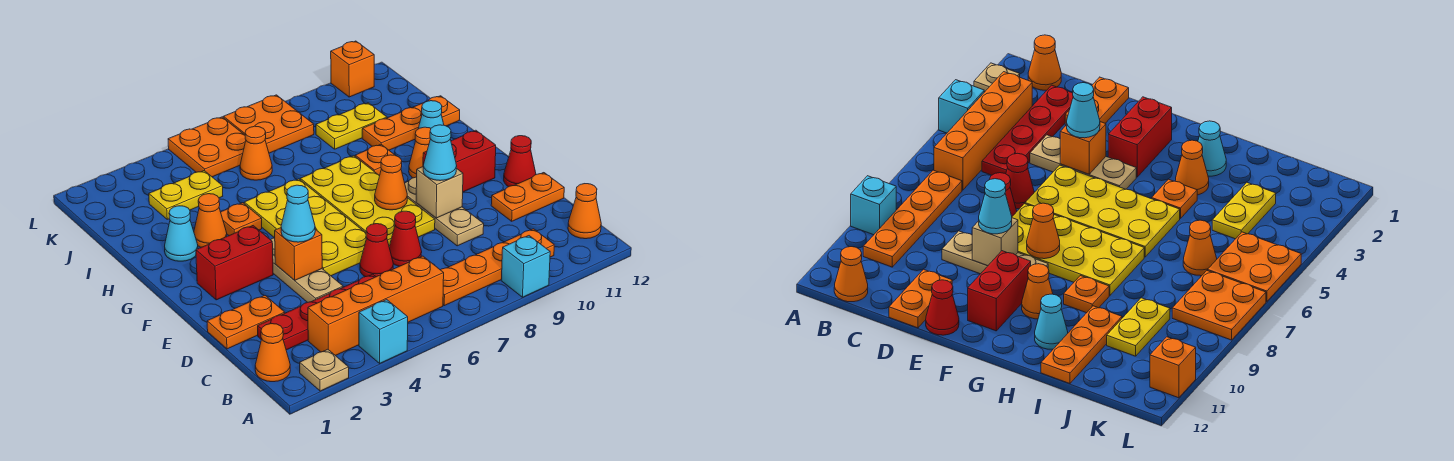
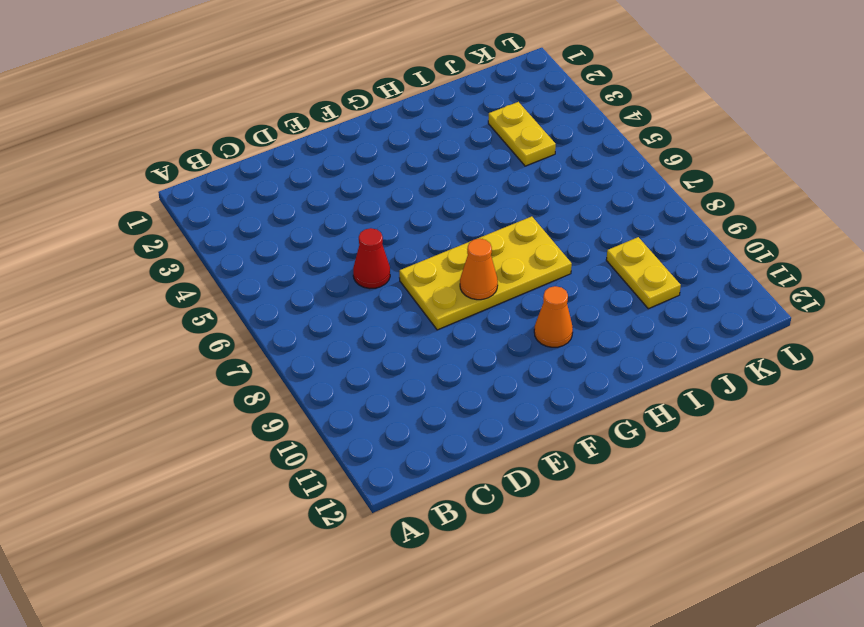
none -> tan plate A2 level 1
none -> cyan brick A4 level 1
none -> cyan brick A9 level 1
none -> orange cone B1 level 1

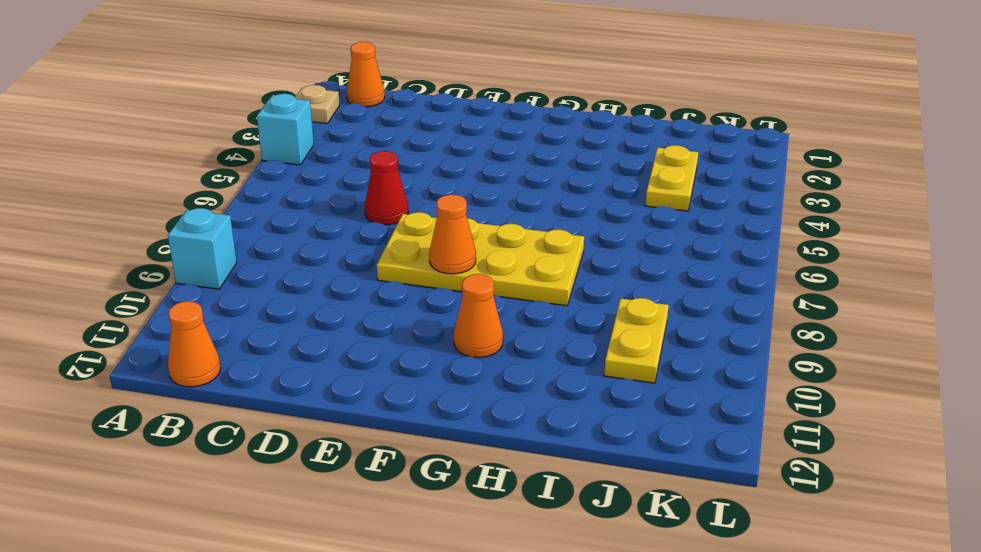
none -> orange brick B3:B6 level 1
none -> orange plate B7:B10 level 1
none -> red plate C2:C5 level 1
none -> orange plate D1:D2 level 1

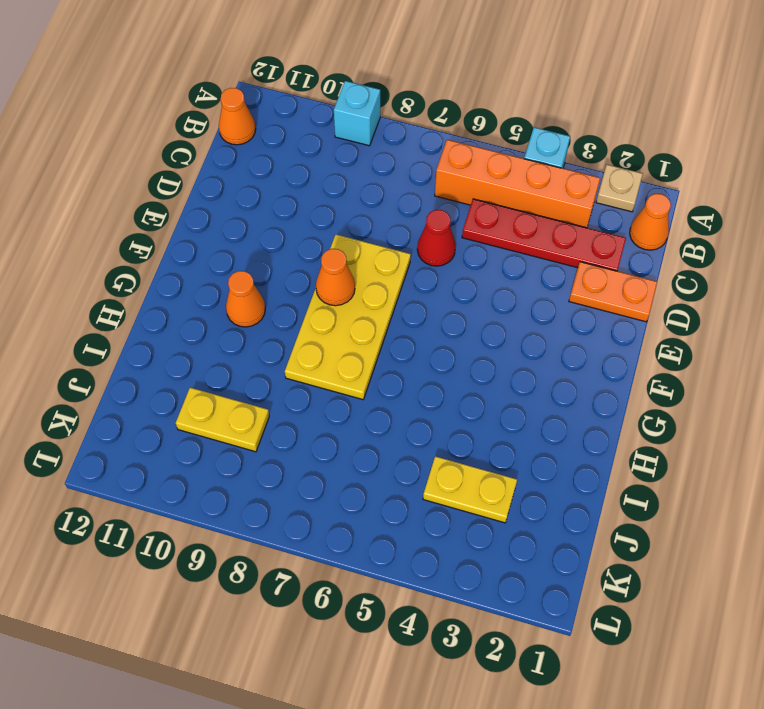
none -> orange plate B7:B10 level 1
none -> tan plate D4:F4 level 1
none -> red cone D7 level 1
none -> tan plate D9:F9 level 1

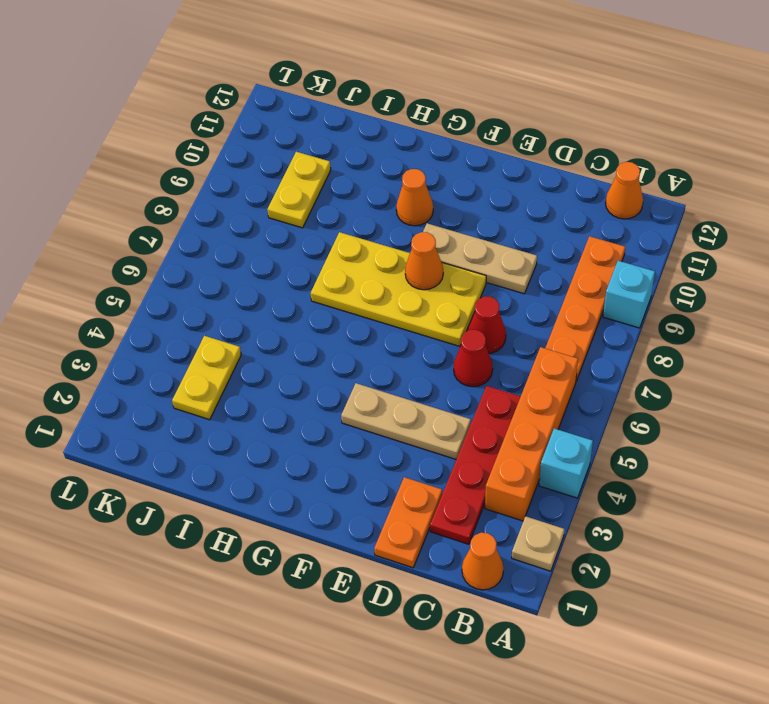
none -> orange plate D11:D12 level 1
none -> yellow plate E5:H6 level 1
none -> red cone E12 level 1
none -> red brick F2:F3 level 1

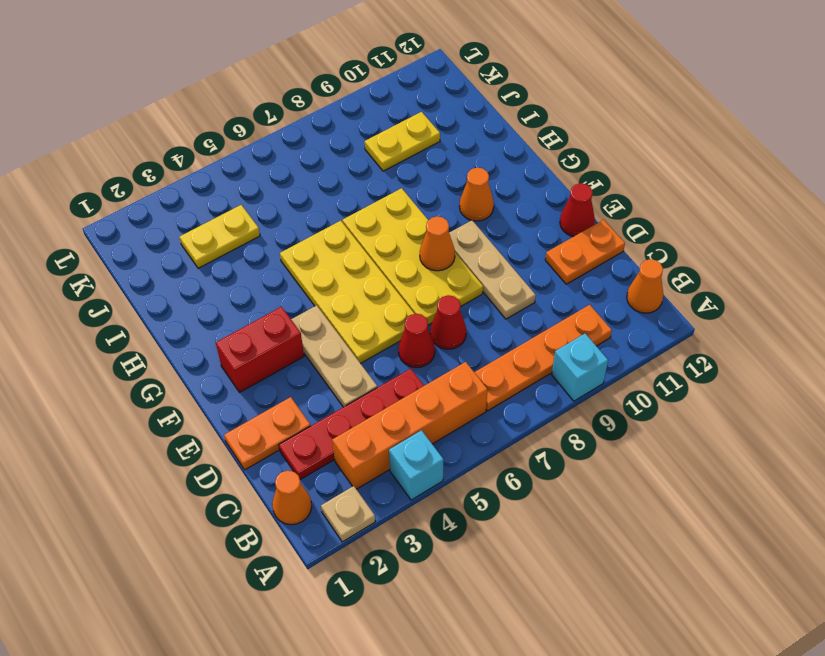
none -> red brick F10:F11 level 1
none -> cyan cone H2 level 1
none -> orange cone H3 level 1
none -> orange plate H4 level 1

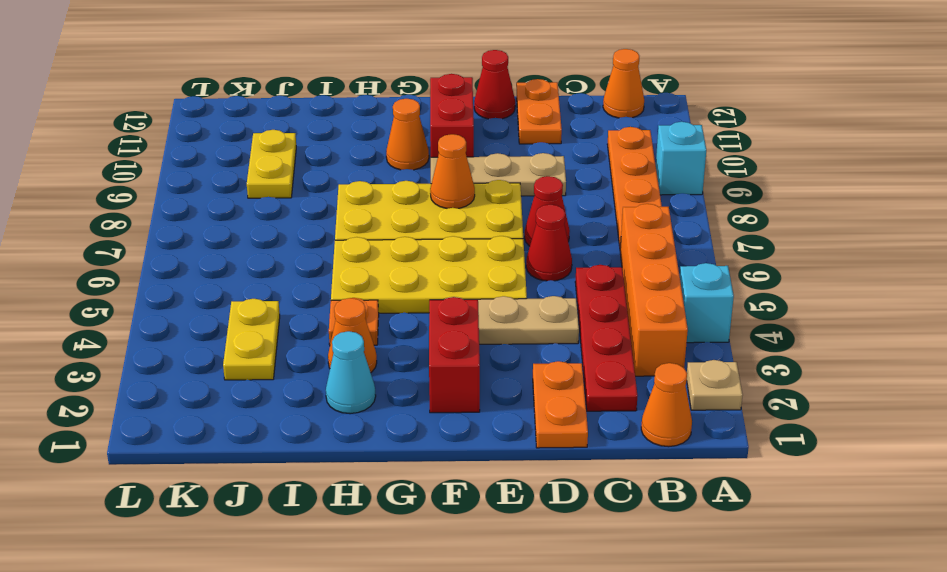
none -> orange plate H9 level 1
none -> cyan cone H11 level 1
none -> orange plate I10:I12 level 1
none -> orange cone J6 level 1

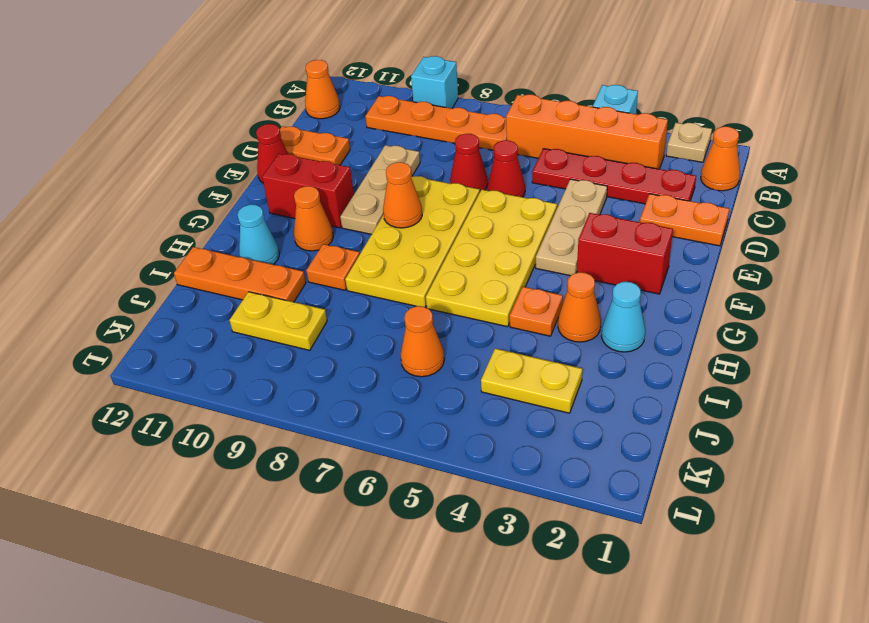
none -> orange plate K5:L6 level 1
none -> orange plate K7:L8 level 1
none -> orange brick L11 level 1
none -> orange brick E4 level 2

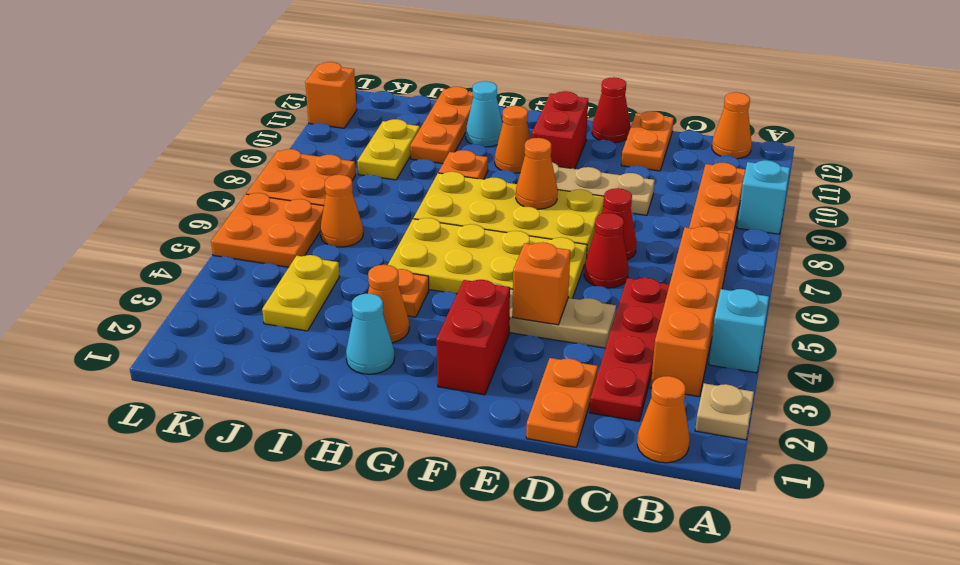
none -> tan brick E9 level 2
none -> cyan cone E4 level 3
none -> cyan cone E9 level 3

